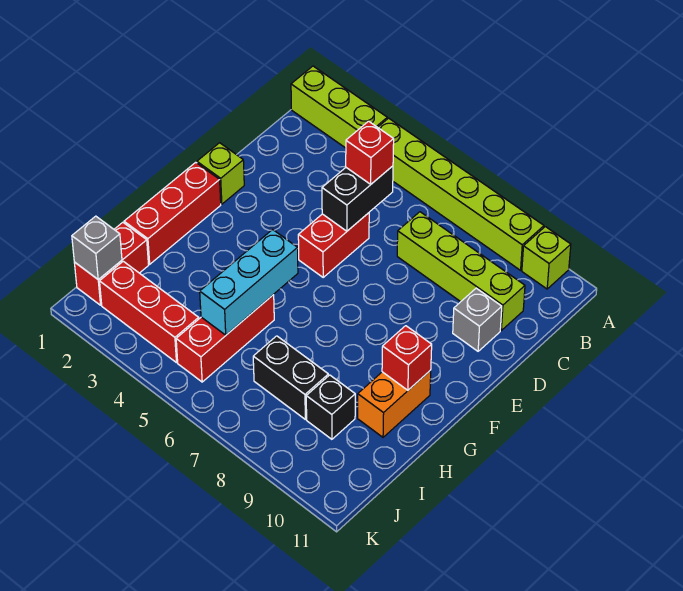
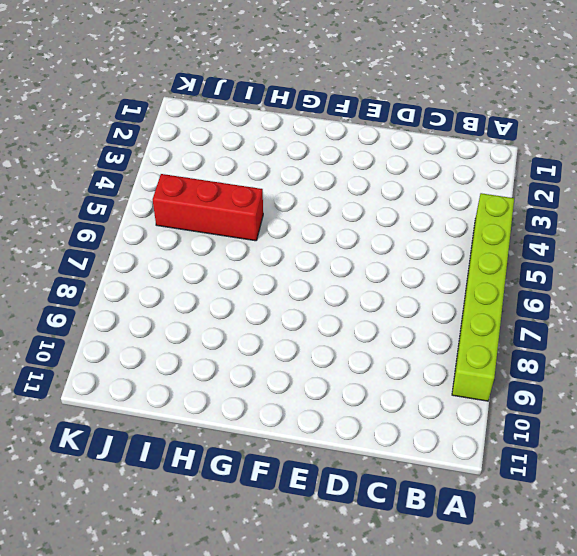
none -> lime brick A1:A3 level 1
none -> lime brick A10 level 1
none -> lime brick C7:C10 level 1

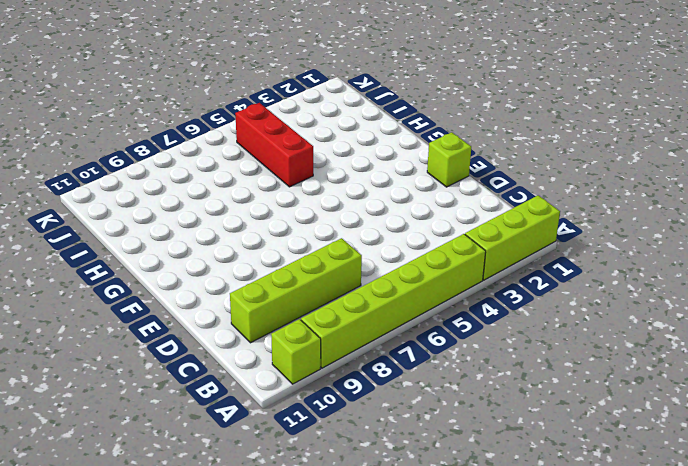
none -> red brick D5:E5 level 1
none -> grey brick D10 level 1
none -> red brick F1:H1 level 1

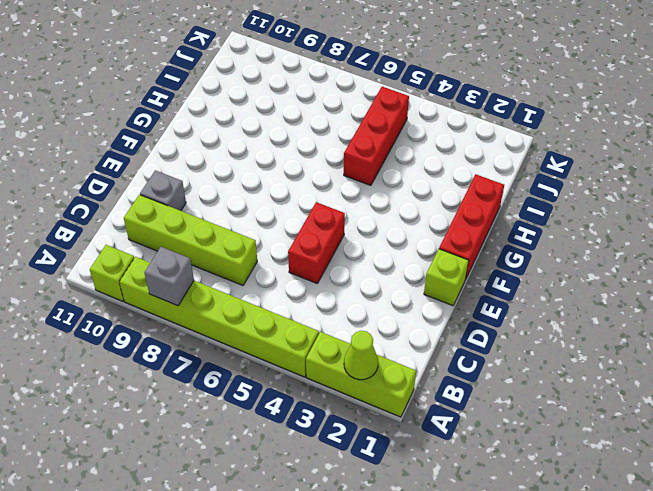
lime cone A2 level 2 -> none
grey brick A8 level 2 -> grey brick J1 level 2
none -> orange brick G10:H10 level 1
none -> red brick I1:J1 level 1
none -> black brick I7:I8 level 1

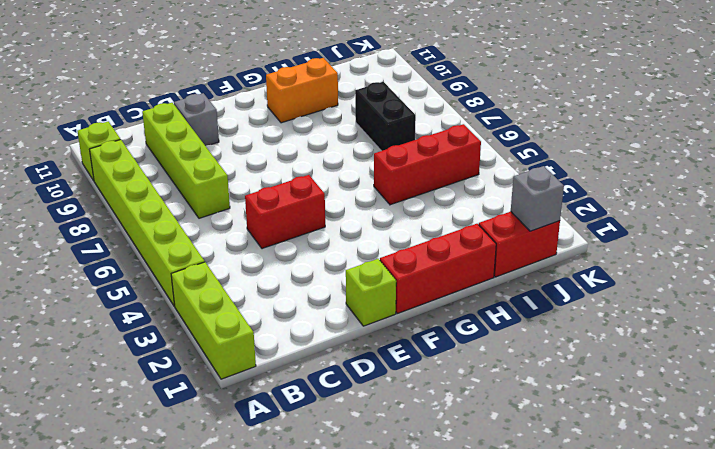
none -> black brick I9 level 1
none -> red brick J2:J4 level 1
none -> black brick C5:D5 level 2

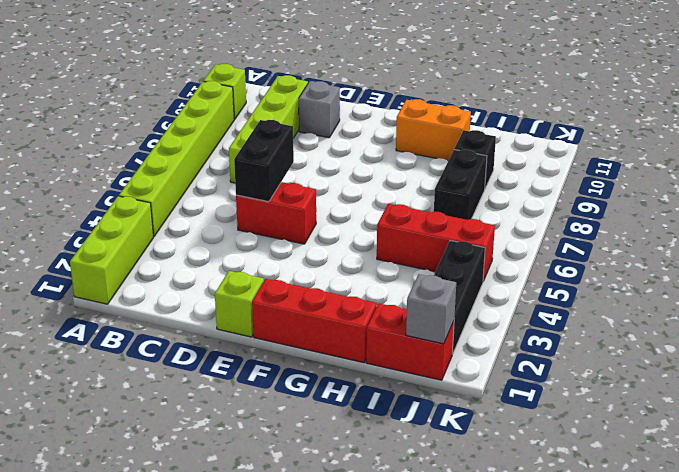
black brick D5:D6 level 2 -> black brick C5:D5 level 2
black brick J2:J4 level 1 -> red brick J2:J4 level 1
none -> cyan brick G5:I5 level 2
none -> red brick G10 level 2
none -> red brick C5 level 3

